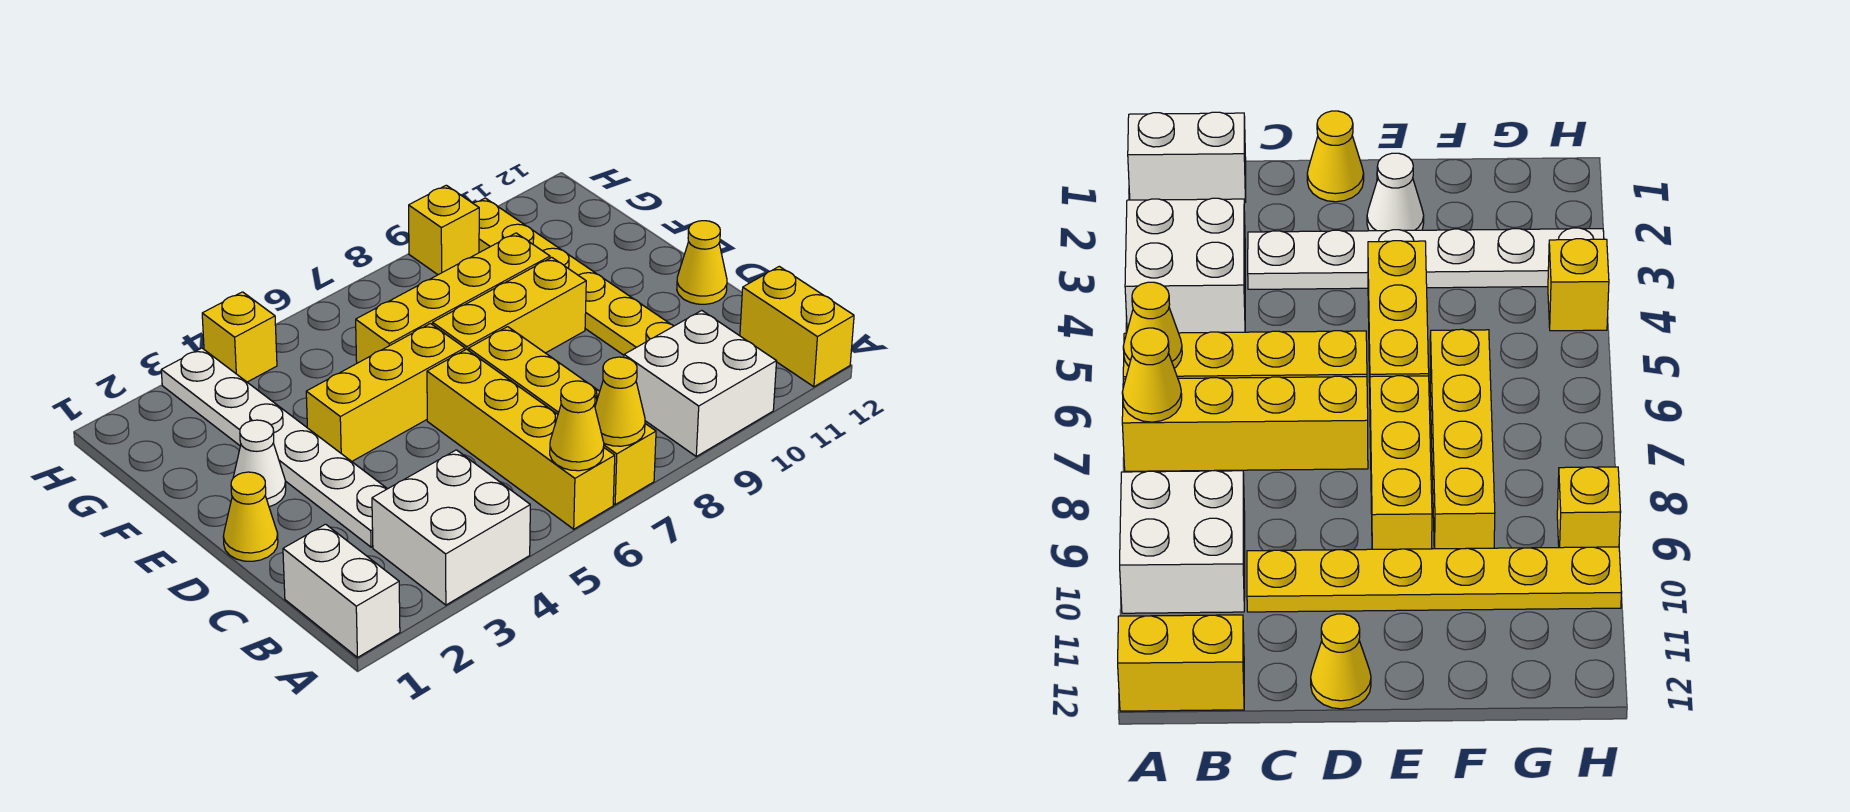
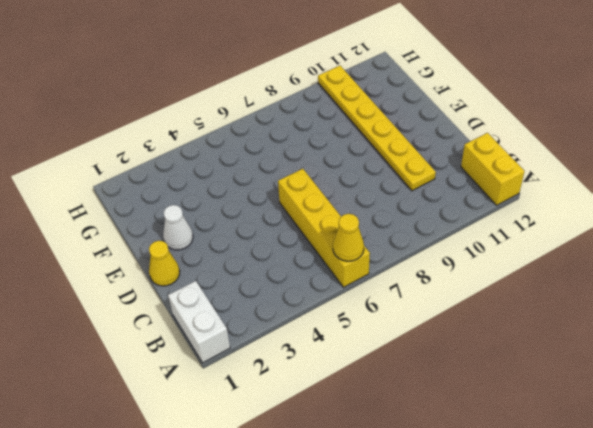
none -> white brick A3:B4 level 1
none -> yellow brick A7:D7 level 1
none -> white brick A9:B10 level 1

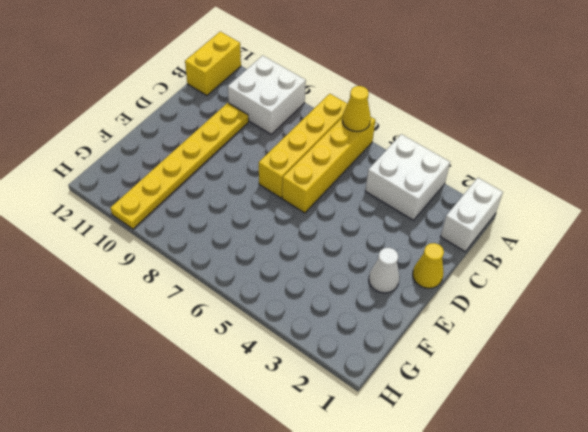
none -> white plate C3:H3 level 1
none -> yellow cone D12 level 1
none -> yellow brick E4:E6 level 1

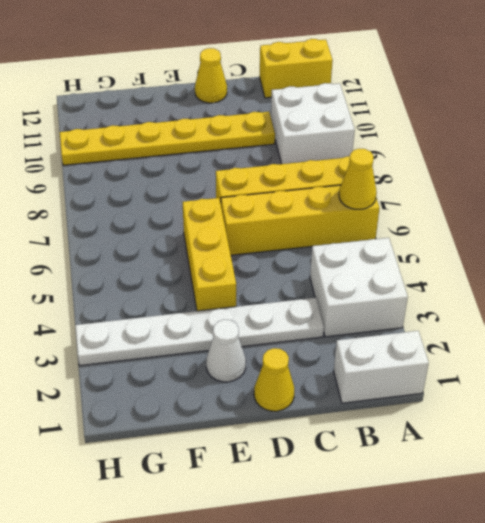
none -> yellow brick E7:E9 level 1
none -> yellow brick F6:F9 level 1
none -> yellow brick H4 level 1

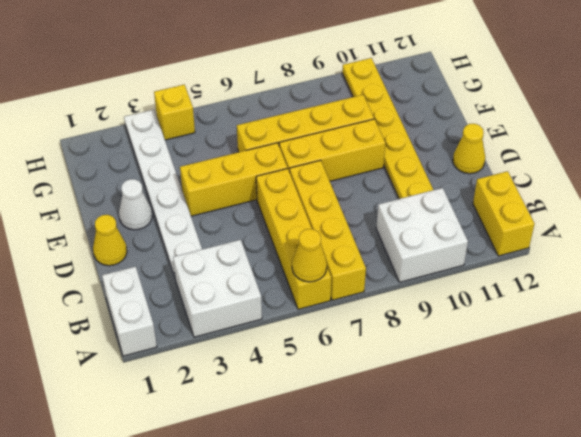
none -> yellow brick H9 level 1
none -> yellow cone A7 level 2

